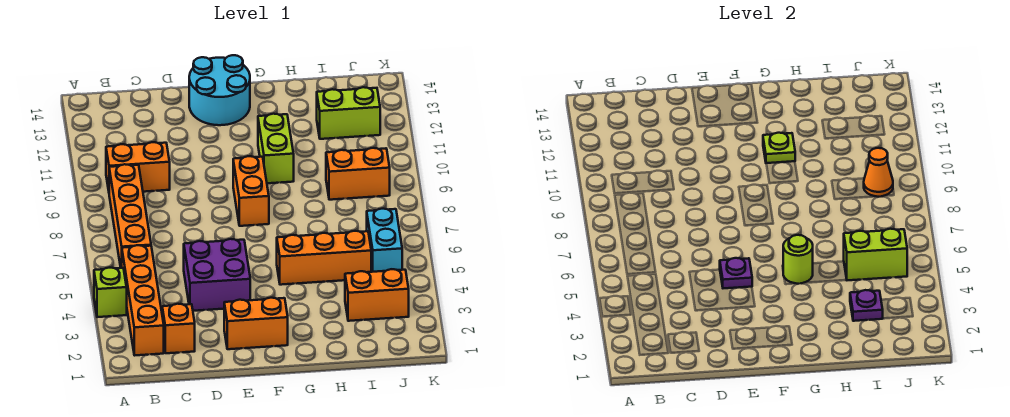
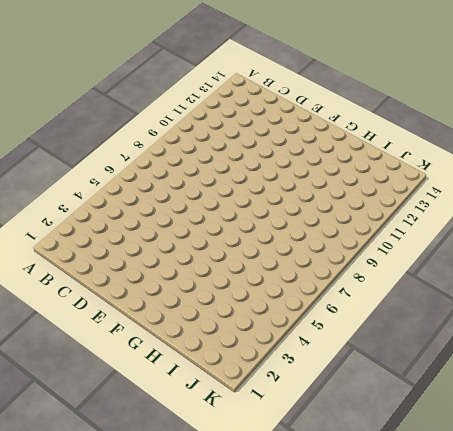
none -> lime brick A4 level 1
none -> orange brick B2:B5 level 1
none -> orange brick B6:B9 level 1

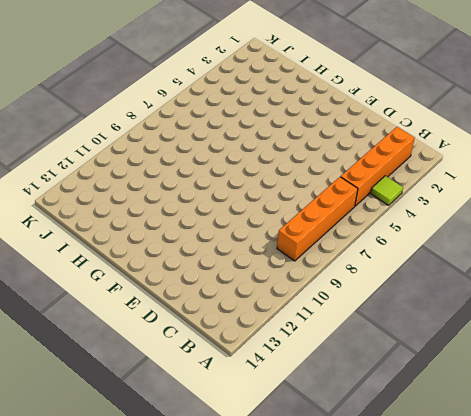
lime tile A4 level 1 -> lime brick A4 level 1
none -> orange brick B10:C10 level 1
none -> orange brick C2 level 1
none -> purple brick D4:E5 level 1

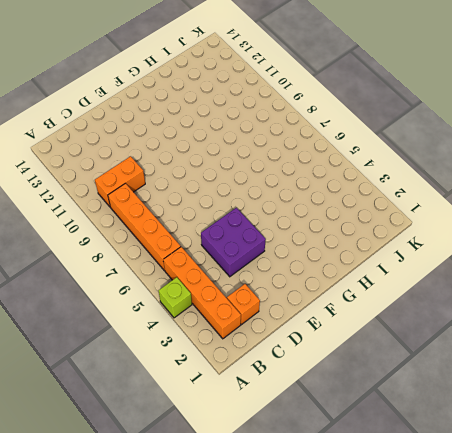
none -> orange brick E2:F2 level 1
none -> cyan round brick E13:F14 level 1
none -> orange brick F8:F9 level 1

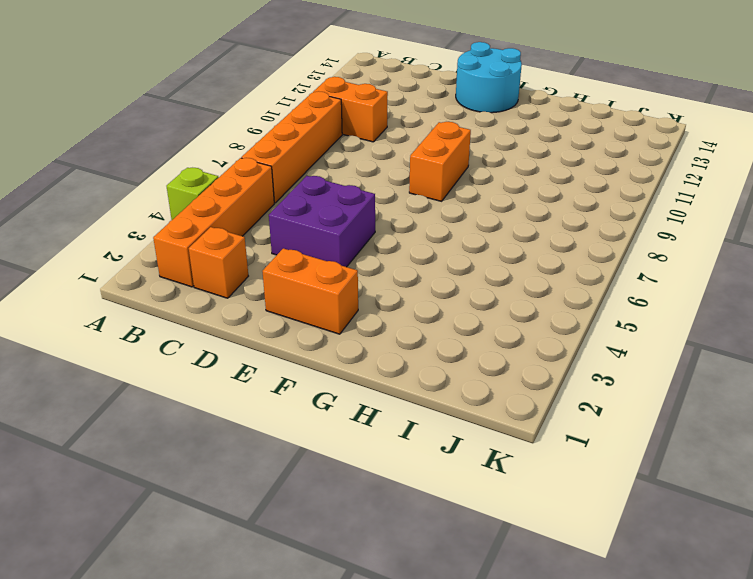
none -> orange brick G5:I5 level 1
none -> lime brick G10:G11 level 1
none -> orange brick I3:J3 level 1

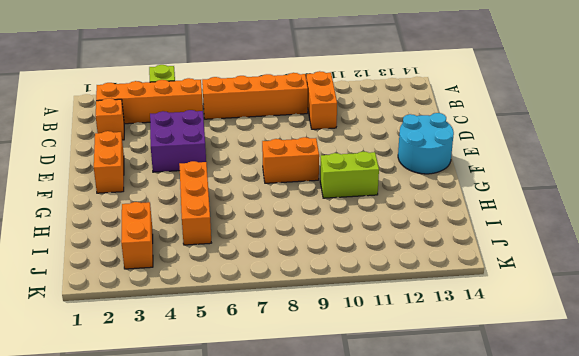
none -> orange brick I9:J9 level 1
none -> lime brick I12:J12 level 1
none -> cyan brick J5:J6 level 1

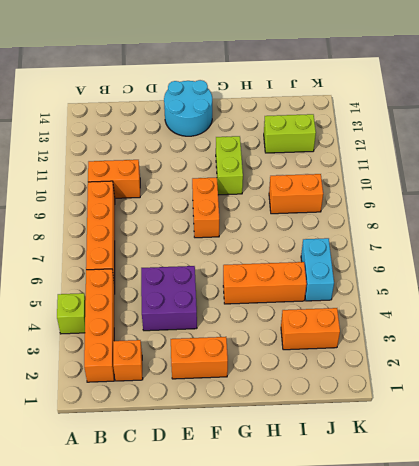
none -> purple plate E5 level 2
none -> lime round brick G5 level 2
none -> lime plate G11 level 2

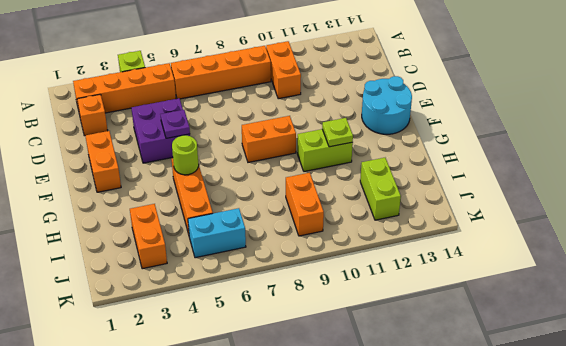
none -> purple plate I3 level 2
none -> lime brick I5:J5 level 2
none -> orange cone J9 level 2

